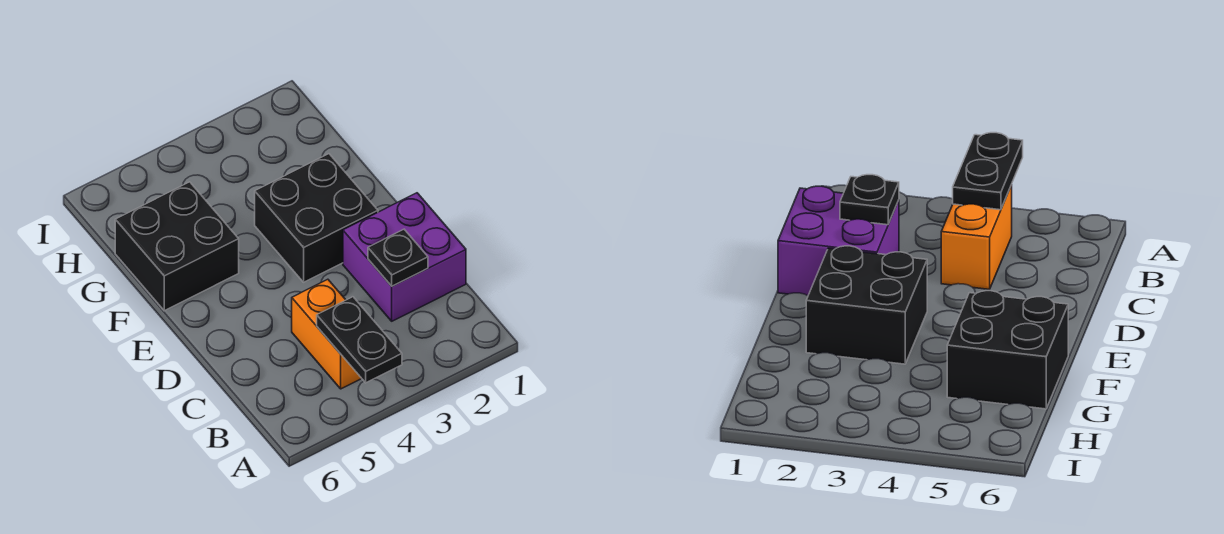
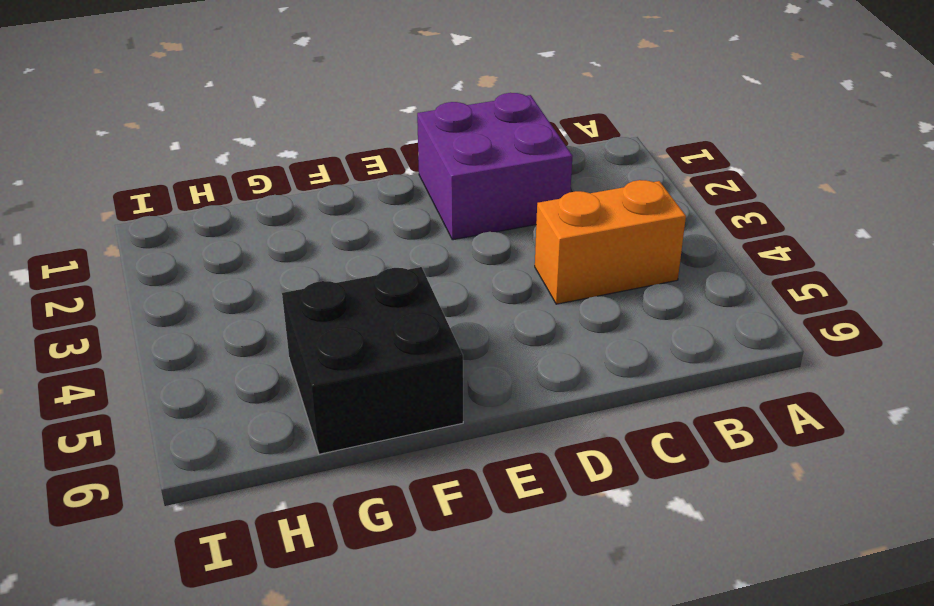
none -> black brick E2:F3 level 1
none -> black plate A4:B4 level 2

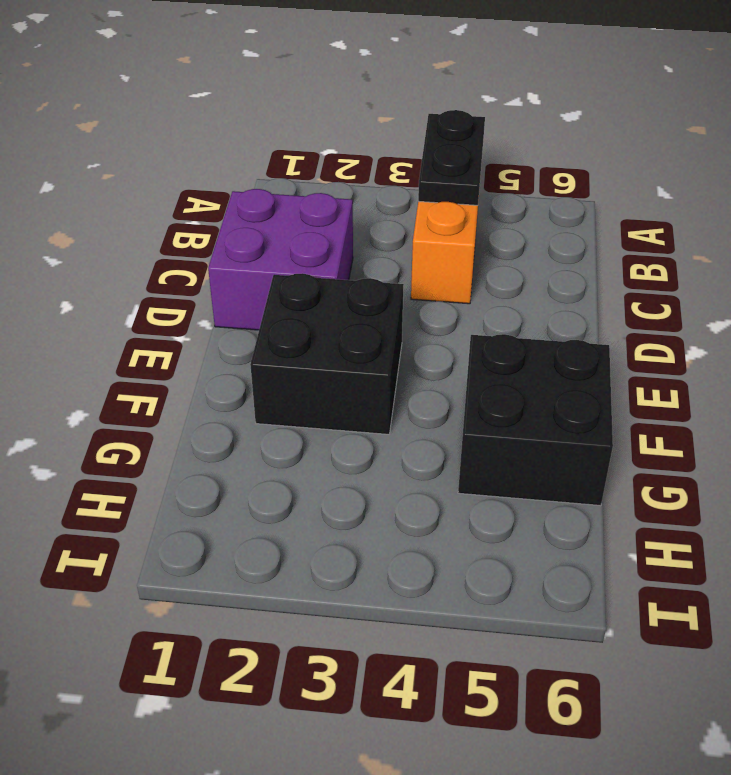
none -> black plate C2 level 2

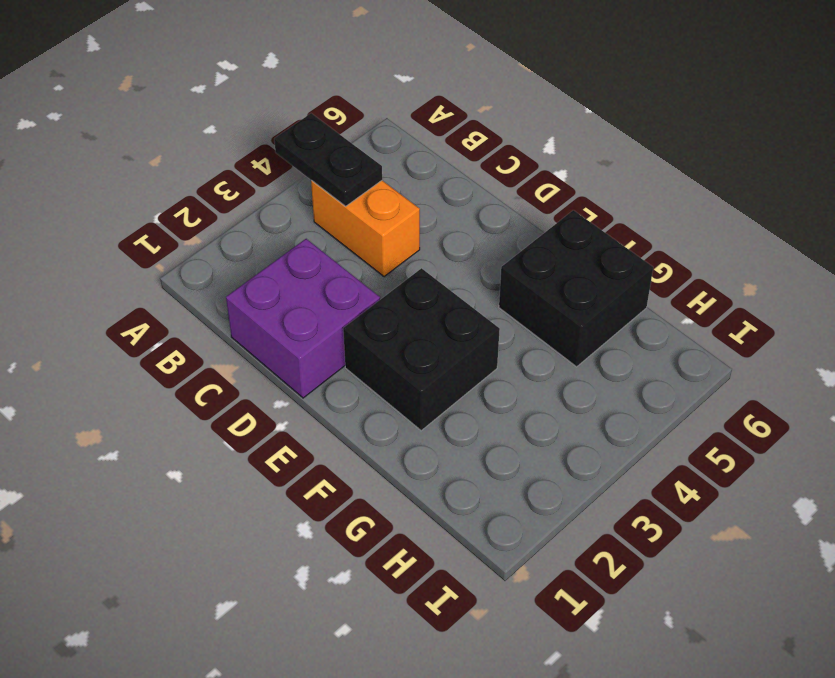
none -> black plate C2 level 2

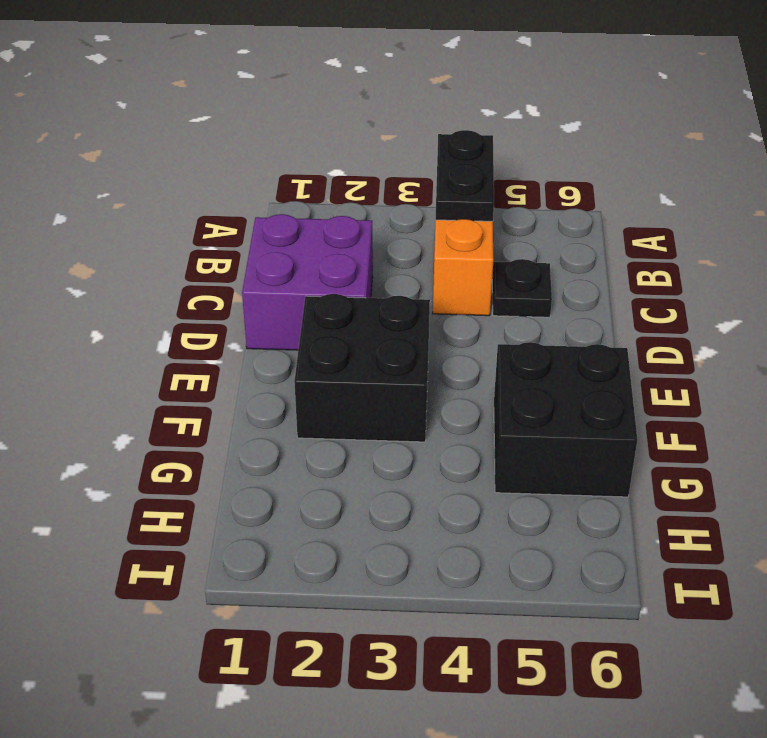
black plate C5 level 1 -> black plate C2 level 2

